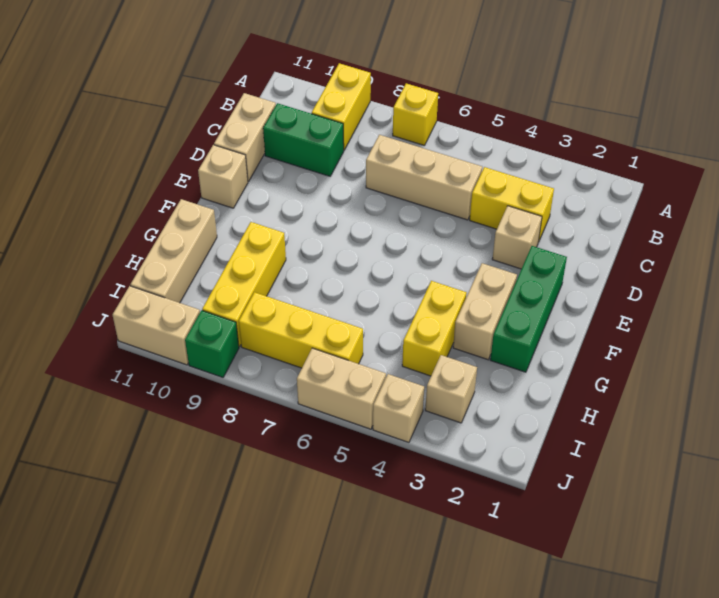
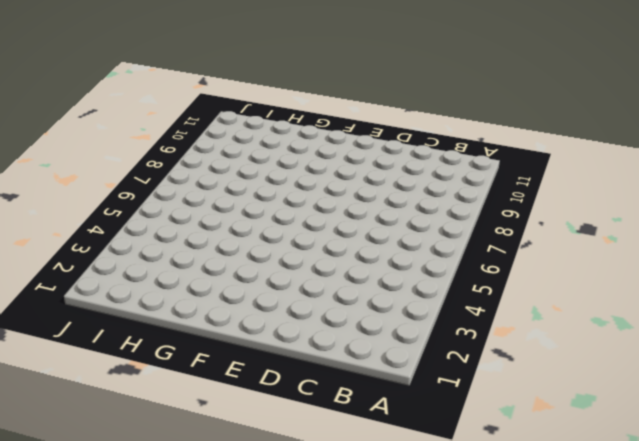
none -> yellow brick A7 level 1
none -> yellow brick A9:B9 level 1
none -> yellow brick C3:C4 level 1

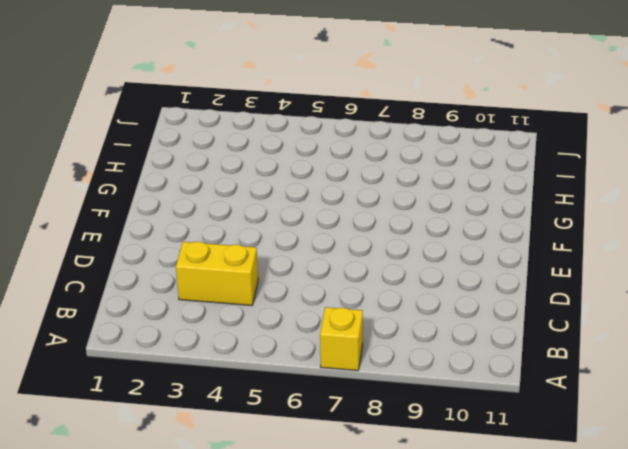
none -> yellow brick A9:B9 level 1
none -> tan brick C5:C7 level 1
none -> green brick C9:C10 level 1

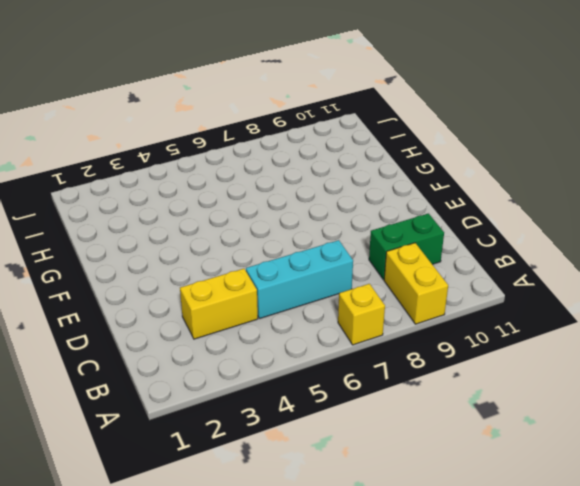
cyan brick C5:C7 level 1 -> tan brick C5:C7 level 1
none -> tan brick C11:D11 level 1
none -> tan brick D3 level 1
none -> green brick E2:G2 level 1

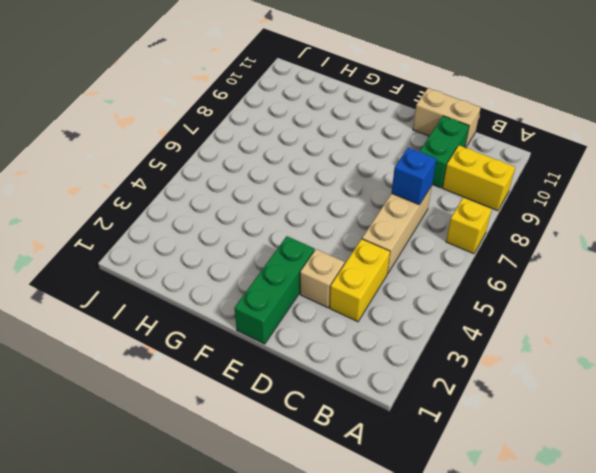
blue brick C7 level 2 -> none
green brick E1:E3 level 1 -> green brick E2:G2 level 1
none -> tan brick E11 level 1
none -> tan brick F3:G3 level 1
none -> yellow brick G4:H4 level 1

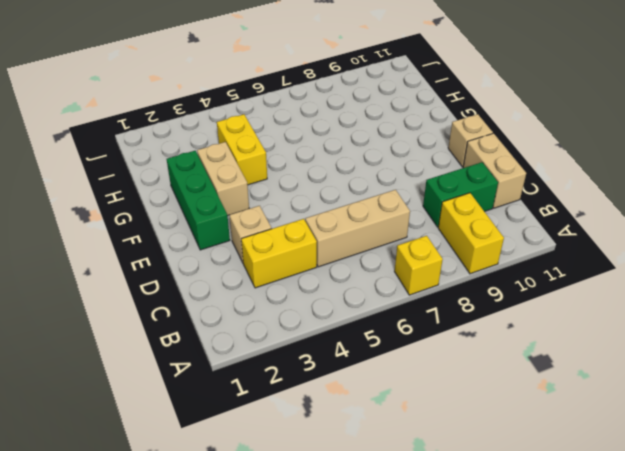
none -> yellow brick G9:I9 level 1
none -> tan brick G11:I11 level 1
none -> tan brick I3 level 1

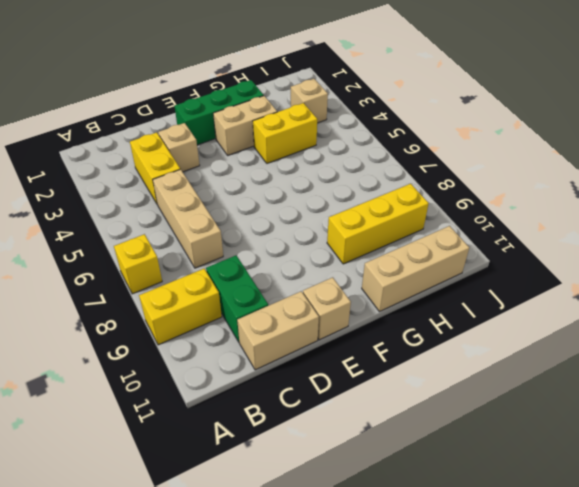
none -> yellow brick I6:I8 level 1
none -> tan brick J4 level 1
none -> tan brick J5:J6 level 1

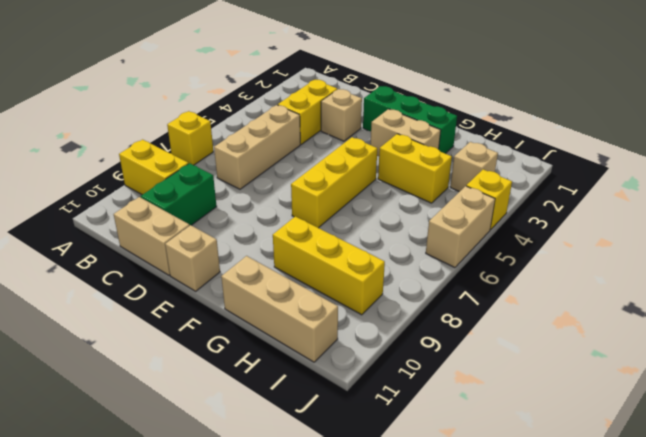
yellow brick F5:F7 level 1 -> yellow brick I6:I8 level 1
yellow brick J4 level 1 -> tan brick J4 level 1
none -> green brick J9 level 1
none -> tan brick J10:J11 level 1

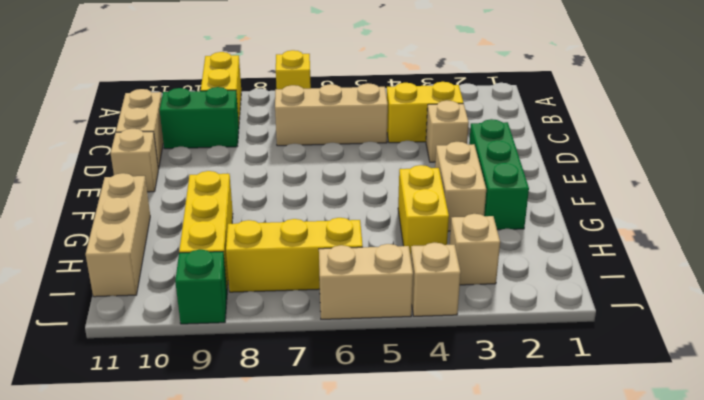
none -> tan brick J10:J11 level 1

